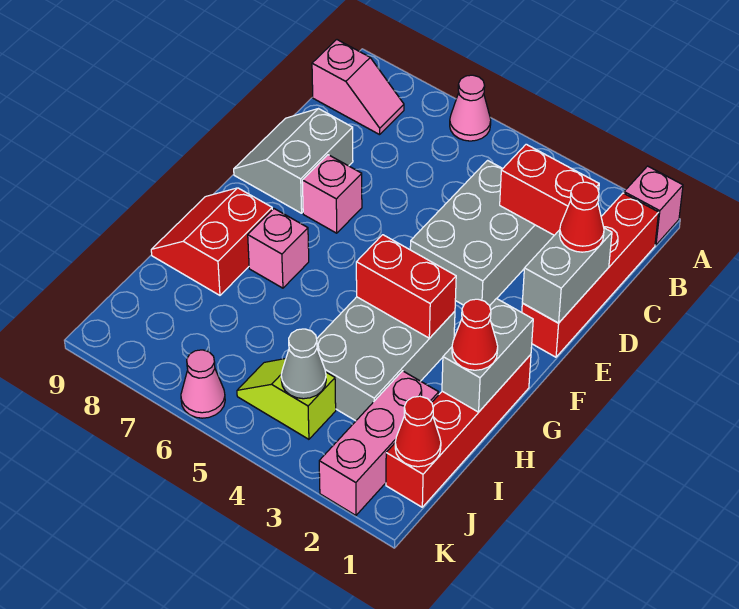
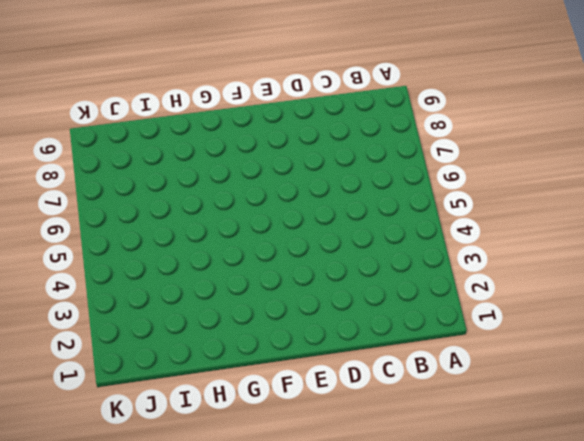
none -> pink brick A1 level 1
none -> pink cone A6 level 1
none -> red brick B1:E1 level 1

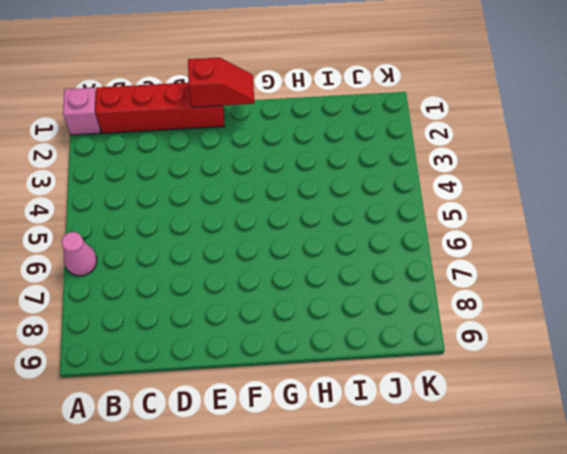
red slope E1:F1 level 2 top E -> grey brick D1:E1 level 2
none -> pink slope B8:B9 level 1 top 9
none -> grey brick C3:E4 level 1
none -> grey slope D8:E9 level 1 top 8

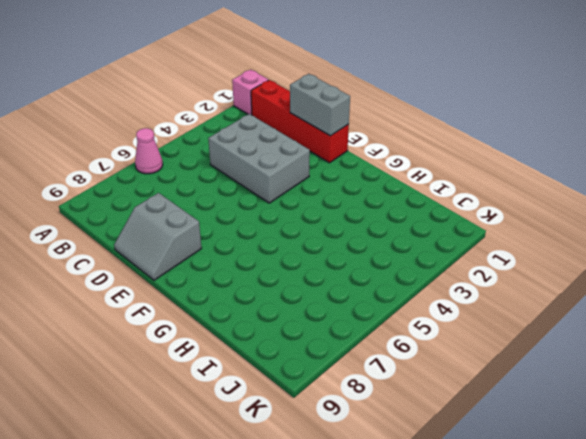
none -> pink slope B8:B9 level 1 top 9
none -> pink brick E7 level 1
none -> red brick G1:J1 level 1

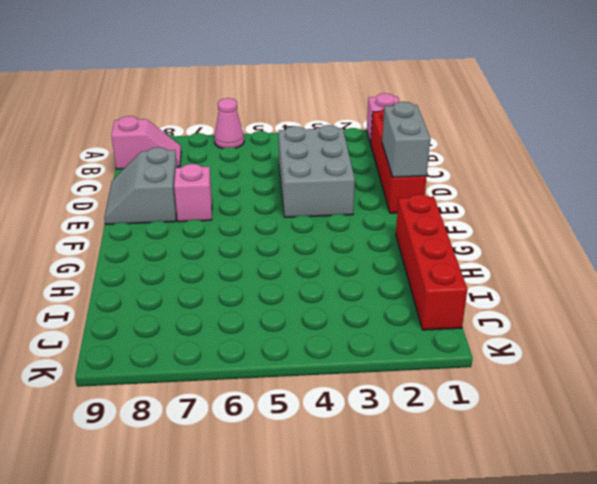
none -> grey brick G3:I4 level 1
none -> pink brick G7 level 1
none -> red slope G8:H9 level 1 top 8

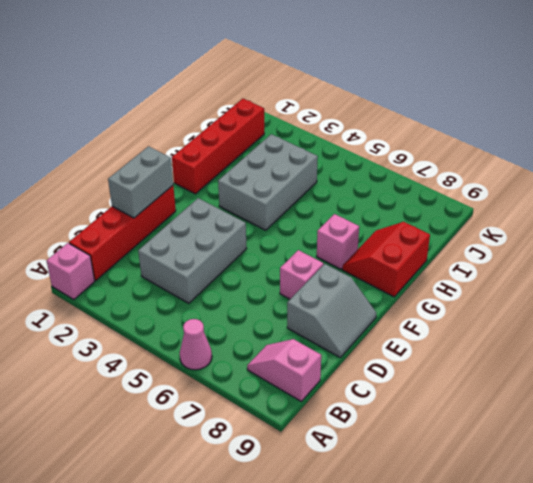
red slope G8:H9 level 1 top 9 -> red slope G8:H9 level 1 top 8
none -> pink brick I2:K2 level 1
none -> lime slope J4:J5 level 1 top 4
none -> pink cone K6 level 1

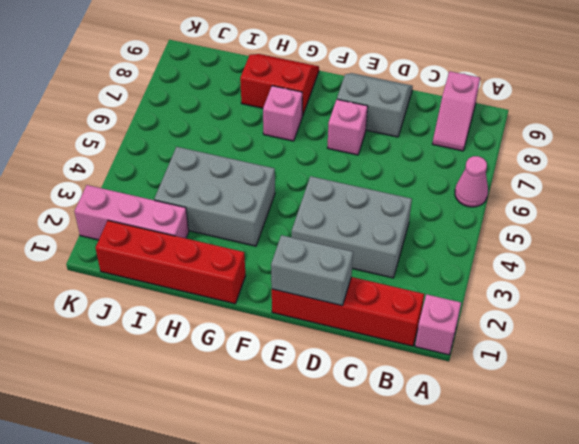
none -> lime slope J4:J5 level 1 top 4
none -> pink cone K6 level 1
none -> red brick C2:C3 level 2

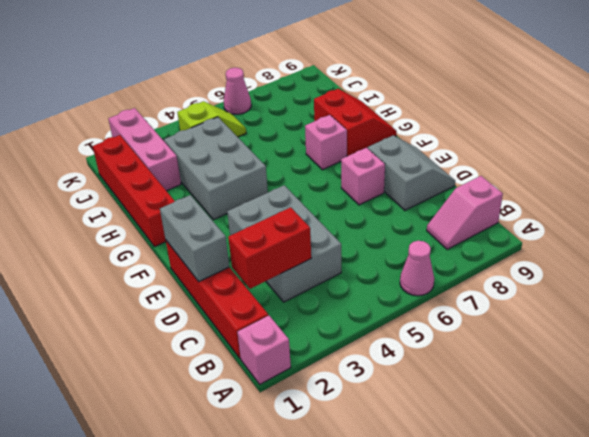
none -> grey brick G1:H1 level 2
none -> red brick G3:G4 level 2
none -> red cone J1 level 2

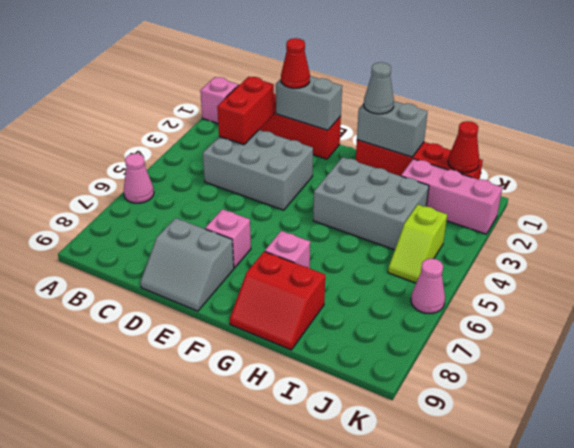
grey cone G1 level 3 -> grey cone J4 level 2
none -> pink slope B8:B9 level 1 top 9
none -> red brick G3:G4 level 2
none -> red cone H1 level 3

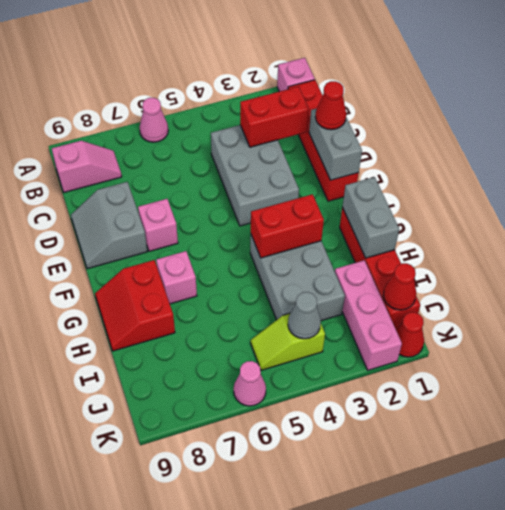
red cone K1 level 1 -> red cone H1 level 3

